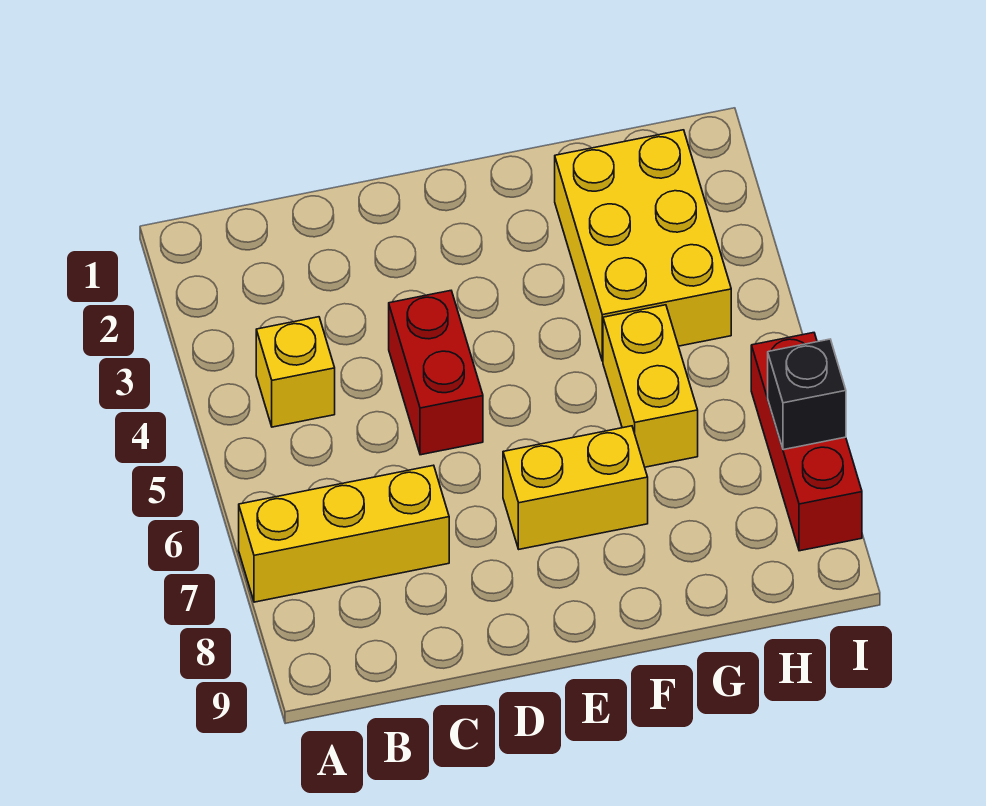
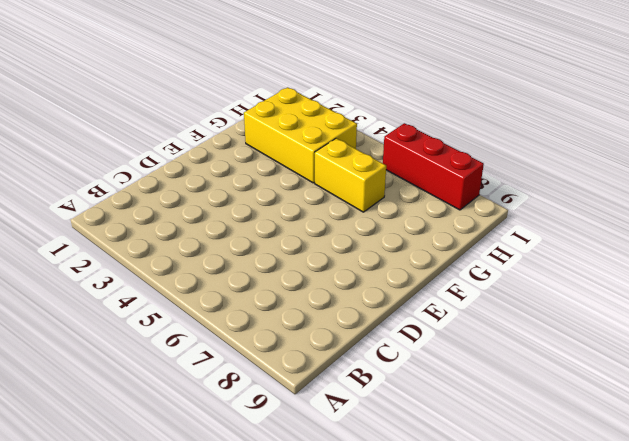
none -> yellow brick A7:C7 level 1
none -> yellow brick B4 level 1

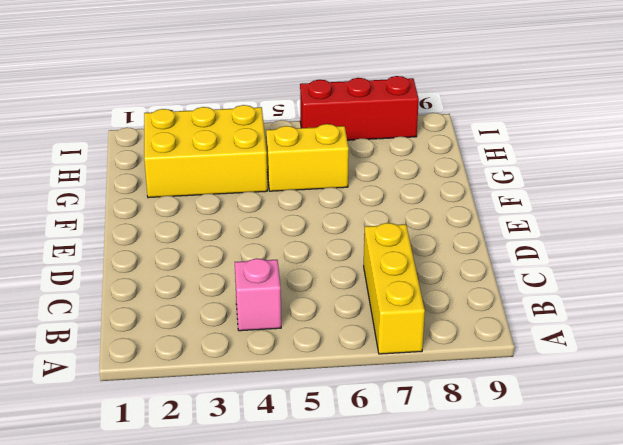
pink brick B4 level 1 -> yellow brick B4 level 1
none -> red brick D4:D5 level 1
none -> yellow brick E7:F7 level 1

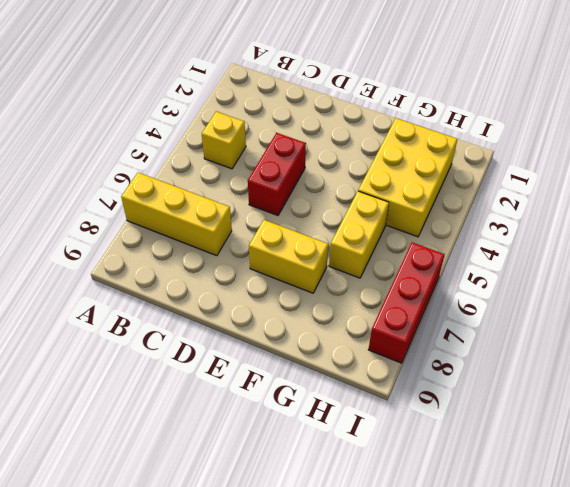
none -> black brick I7 level 2

